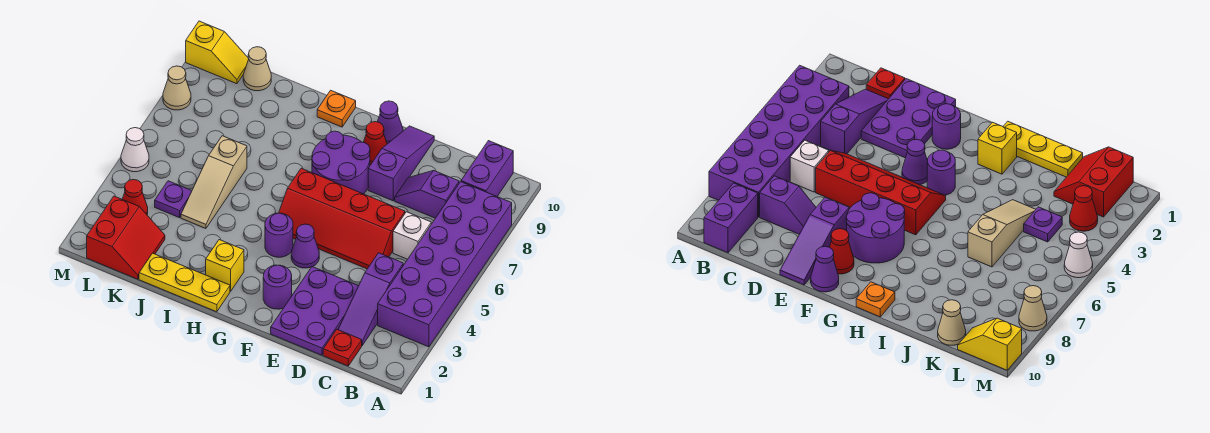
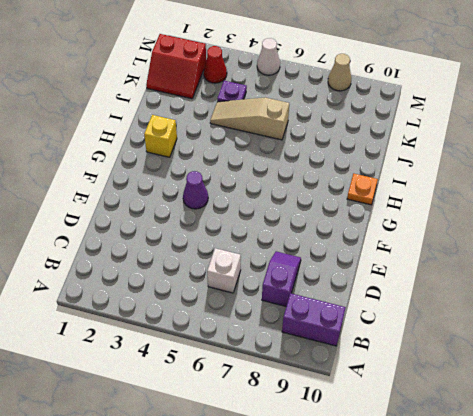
none -> purple brick A3:B8 level 1
none -> red plate C1 level 1
none -> purple slope C2:C4 level 1 top 4

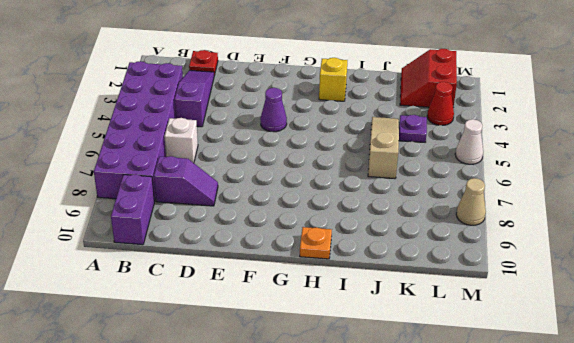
none -> purple plate D1:E3 level 1
none -> red slope D5:G6 level 1 top 6
none -> purple slope E8:E10 level 1 top 8

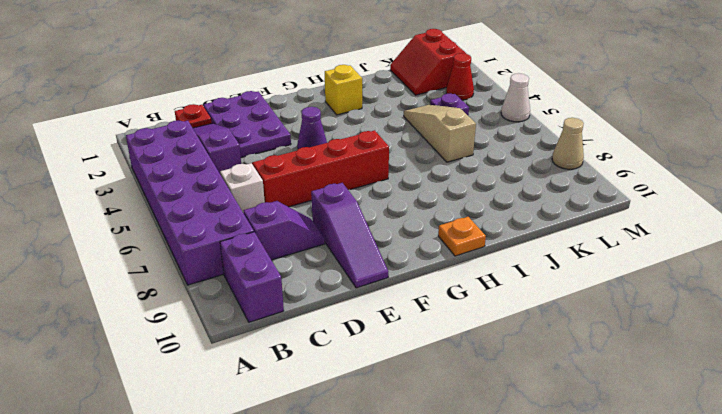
none -> purple round brick F2 level 1
none -> purple round brick F7:G8 level 1
none -> red cone F9 level 1

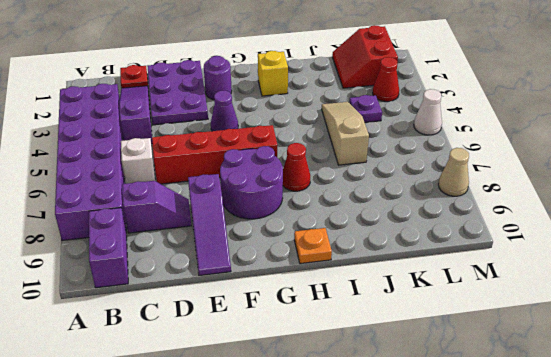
red cone H7 level 1 -> red cone F9 level 1
none -> purple cone F10 level 1
none -> purple round brick G4 level 1
none -> yellow plate H1:J1 level 1

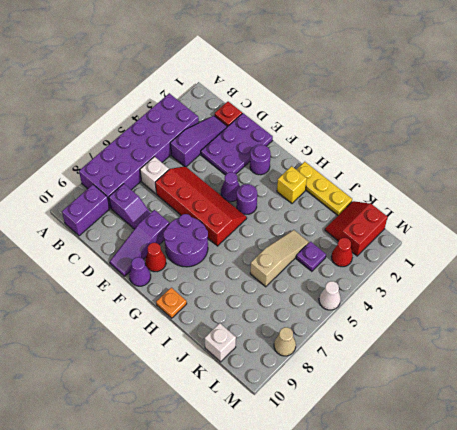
white brick K10 level 1 -> tan cone K10 level 1
none -> yellow slope L10:M10 level 1 top M

